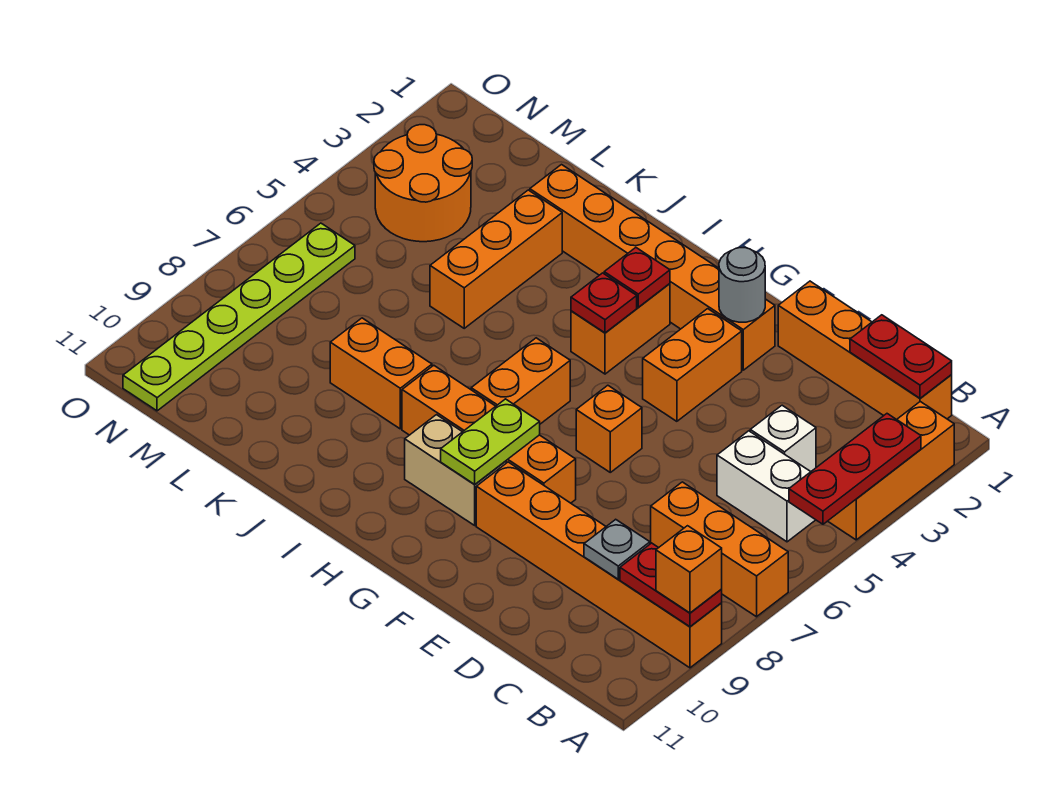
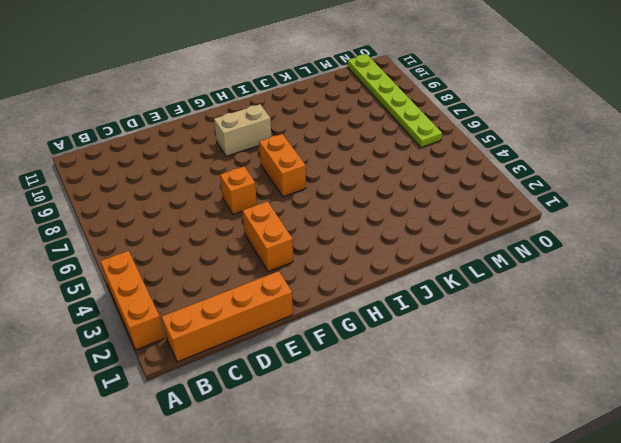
none -> orange brick A7:C7 level 1
none -> orange brick A9:F9 level 1
none -> white brick B5:C5 level 1

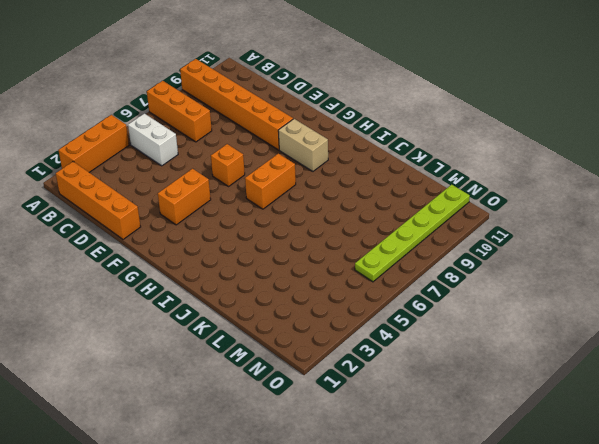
none -> white brick C4 level 1
none -> orange brick F2:K2 level 1
none -> orange brick F8:I8 level 1

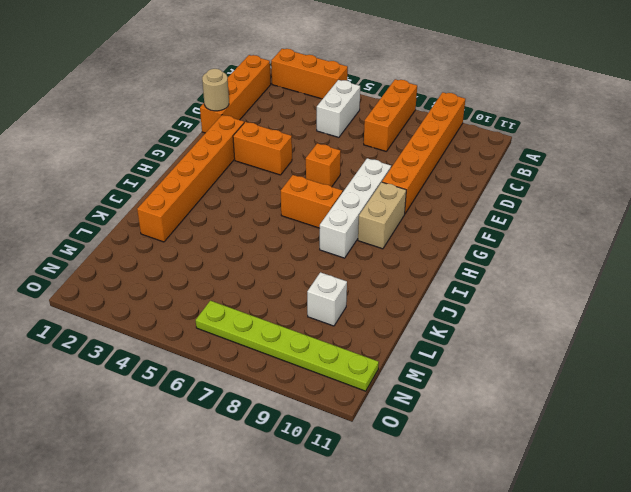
tan round brick E1 level 2 -> none
white brick F8:I8 level 1 -> orange brick F8:I8 level 1
white brick L9 level 1 -> white brick C4 level 1
none -> orange brick H3:H4 level 1
none -> orange brick J8:K8 level 1
none -> orange brick K3:K5 level 1

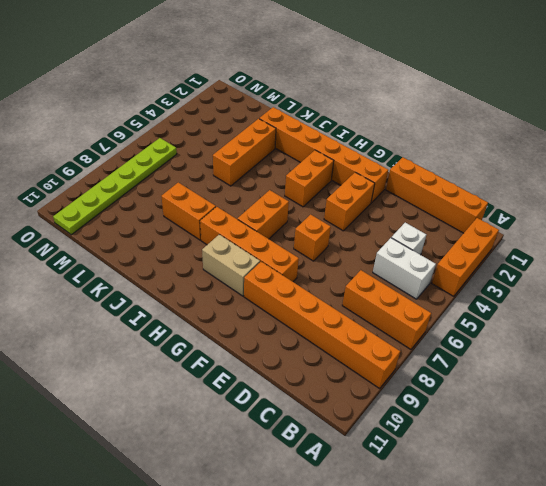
none -> orange round brick M3:N4 level 1
none -> red plate A3:A5 level 2
none -> red plate A9:B9 level 2

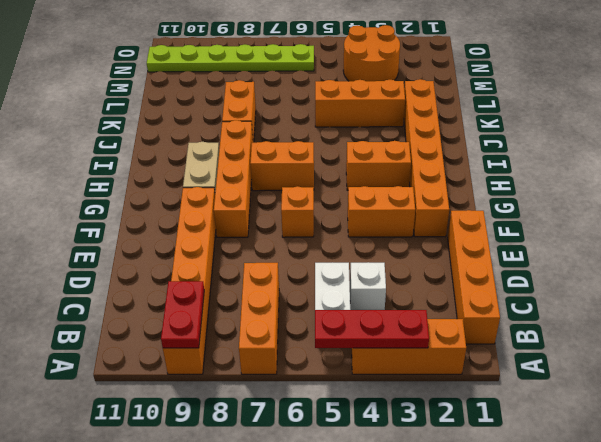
none -> red plate B1:C1 level 2
none -> grey plate C9 level 2
none -> grey round brick F2 level 2

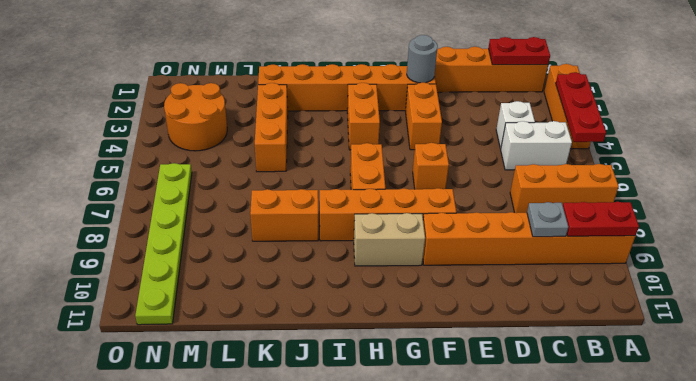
none -> lime plate G8:G9 level 2
none -> red plate H3 level 2
none -> red plate H4 level 2

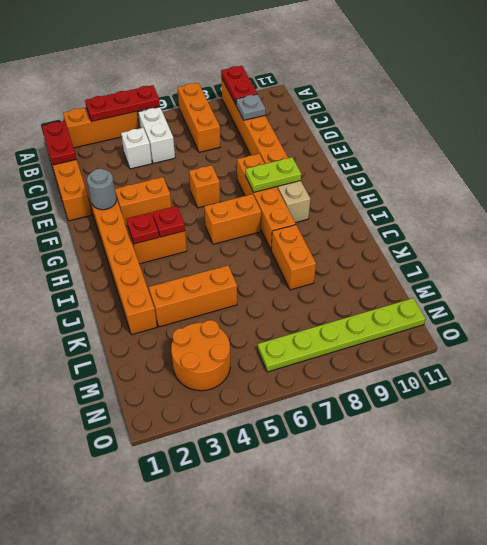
none -> orange brick A9 level 3

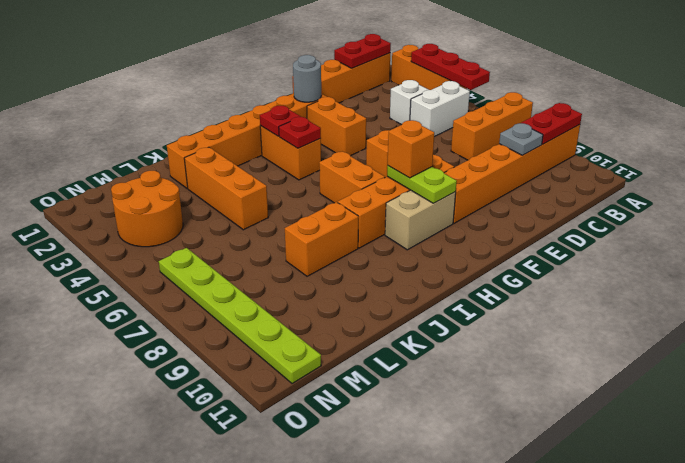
orange brick G8 level 3 -> orange brick A9 level 3

